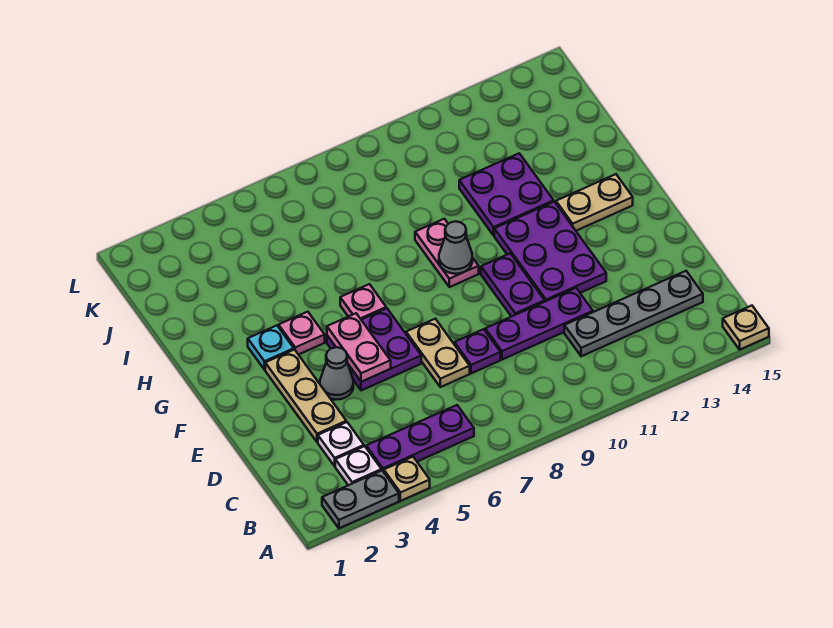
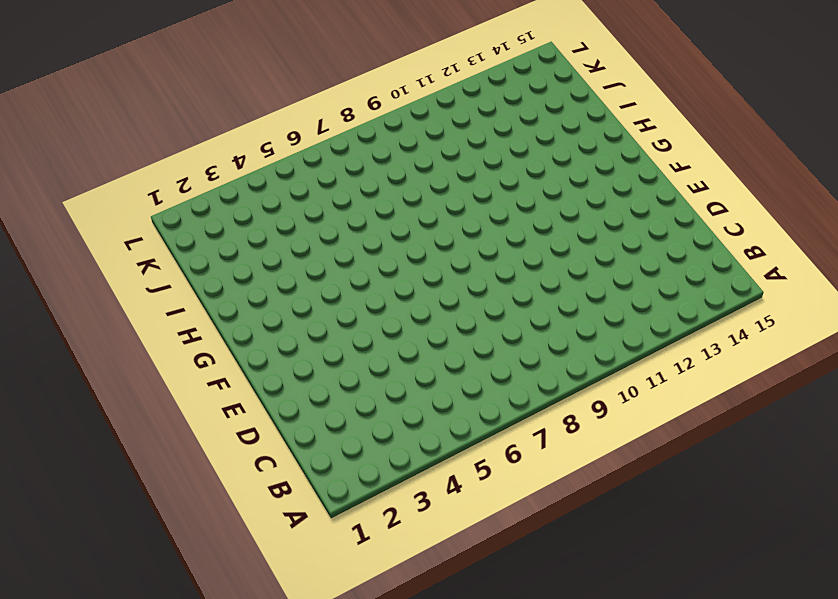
none -> grey plate A2:A3 level 1
none -> tan plate A4 level 1
none -> tan plate A15 level 1

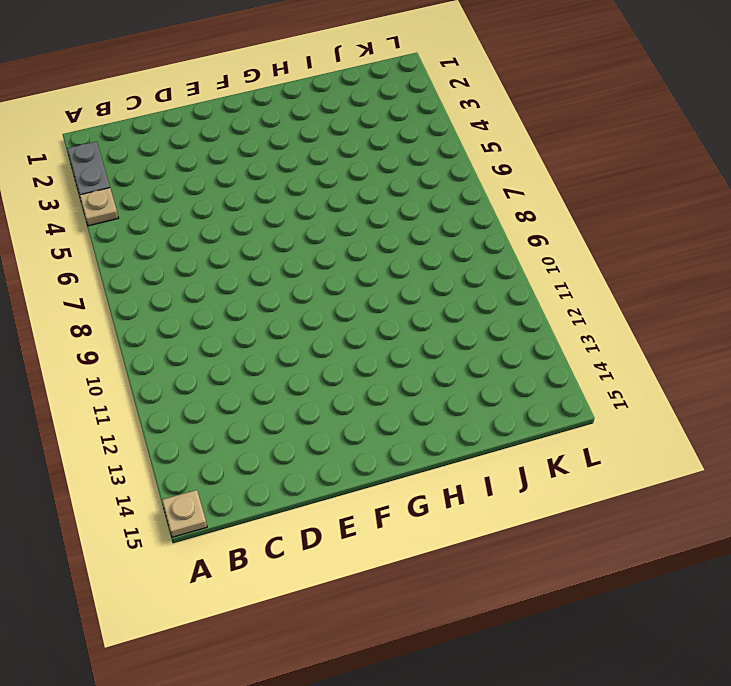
none -> white plate B3 level 1
none -> purple plate B4:B6 level 1
none -> white plate C3 level 1

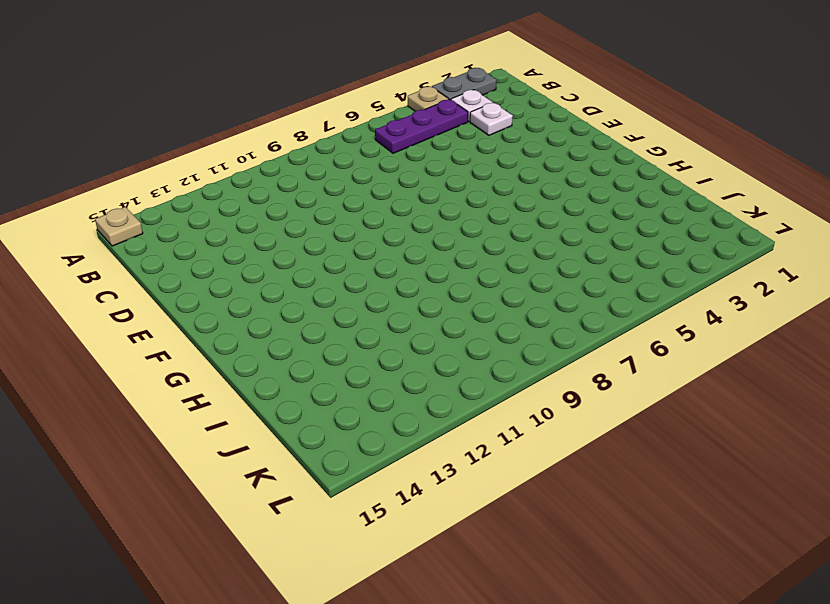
none -> grey plate C11:C14 level 1
none -> tan plate D3:F3 level 1
none -> tan plate D7:E7 level 1

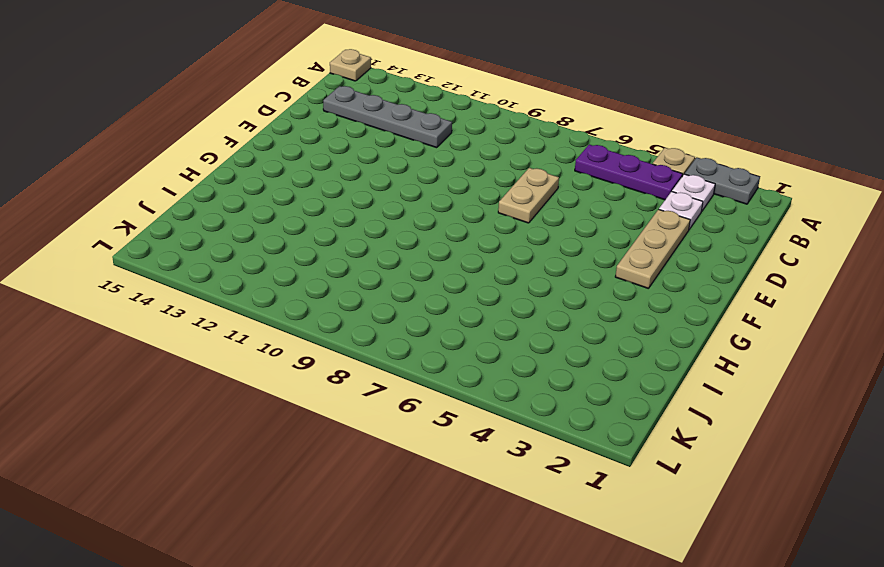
none -> purple plate D8 level 1
none -> purple plate D9:D11 level 1
none -> grey cone E4 level 1

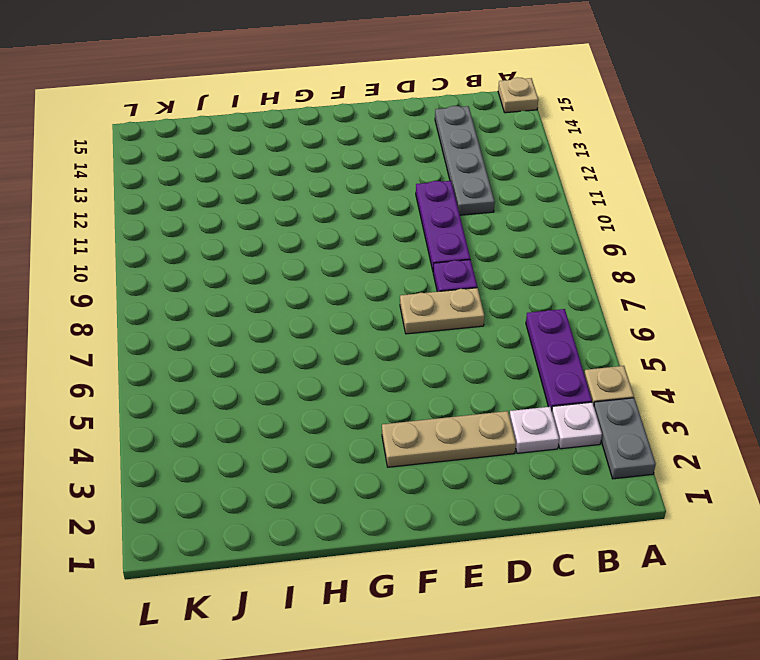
none -> grey cone E4 level 1
none -> purple plate E5:F6 level 1
none -> purple plate E10:F10 level 1

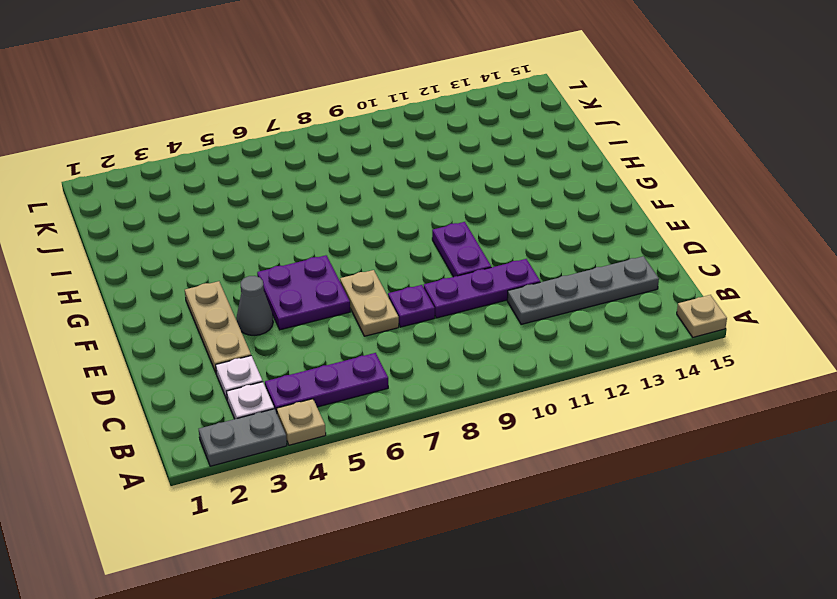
none -> purple plate E11:G12 level 1
none -> cyan plate G3 level 1
none -> pink plate G4 level 1

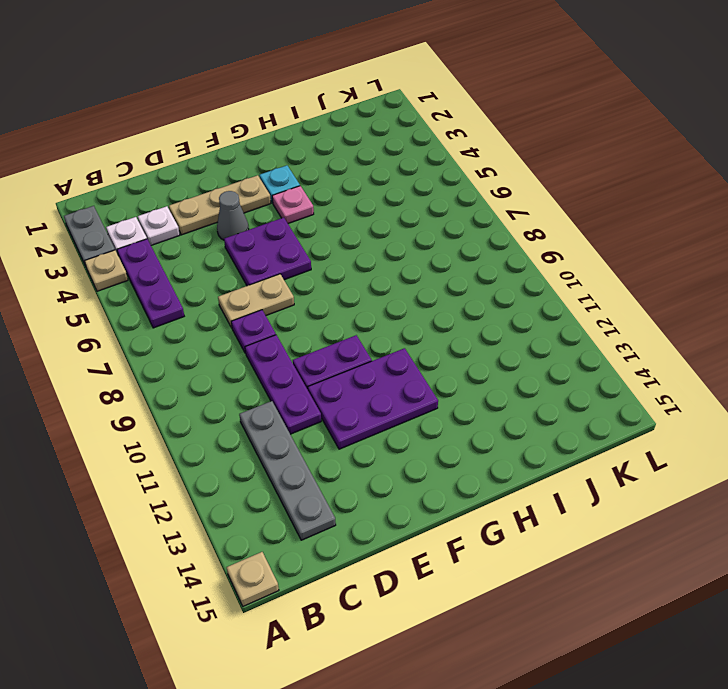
none -> pink plate G6 level 1
none -> pink plate G9:H9 level 1
none -> tan plate G13:G14 level 1

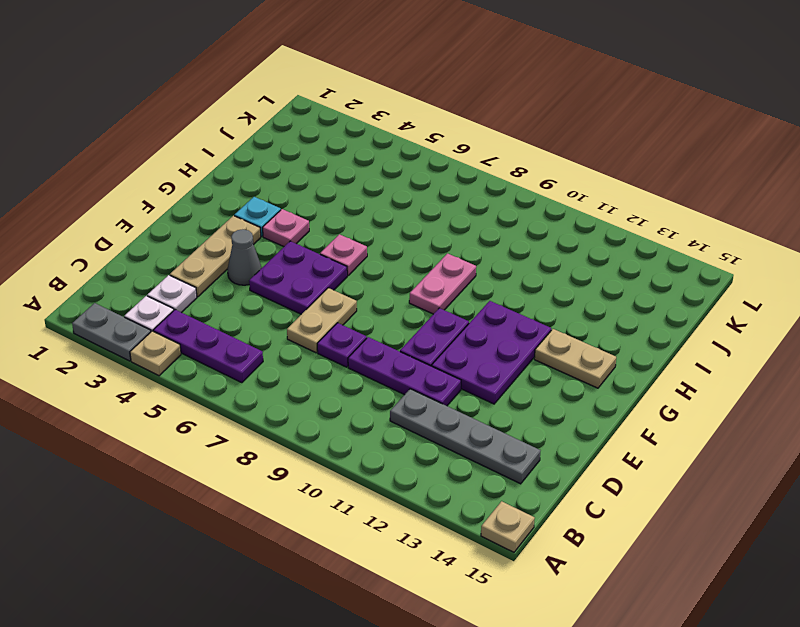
none -> purple plate H11:I12 level 1
none -> pink plate E5:F5 level 2
none -> grey cone G9 level 2

